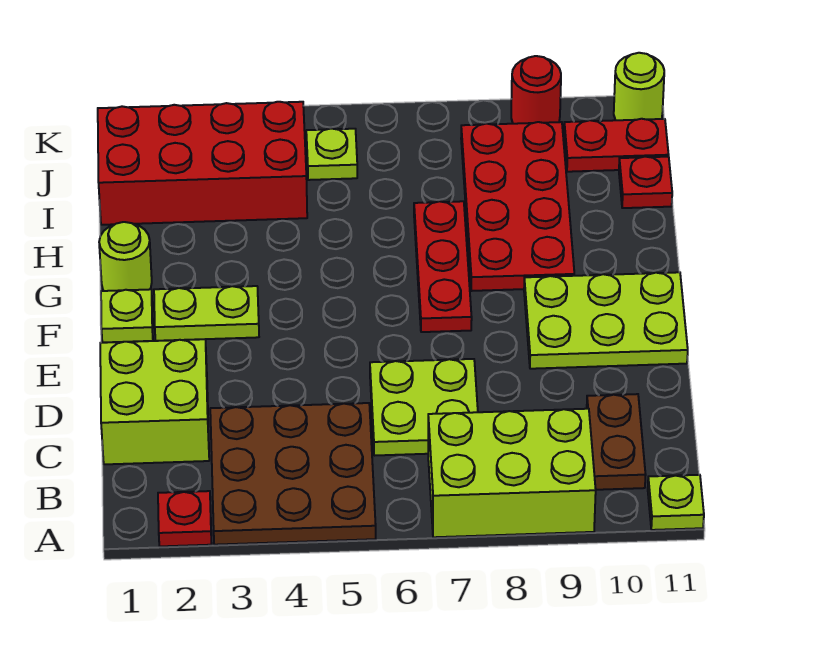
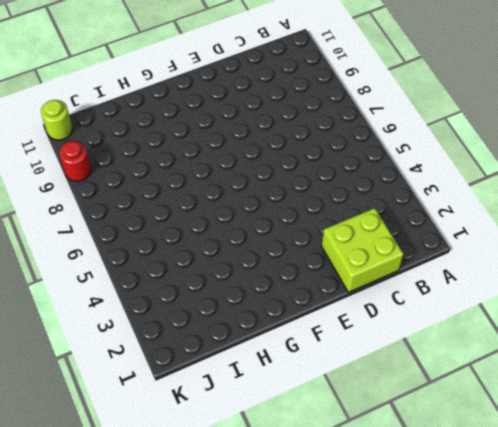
none -> red plate A2 level 1
none -> brown plate A3:C5 level 1
none -> lime brick A7:B9 level 1

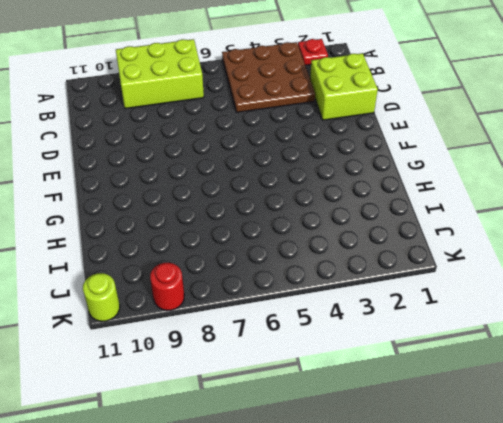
none -> lime plate A11 level 1
none -> brown plate B10:C10 level 1
none -> lime plate C6:D7 level 1

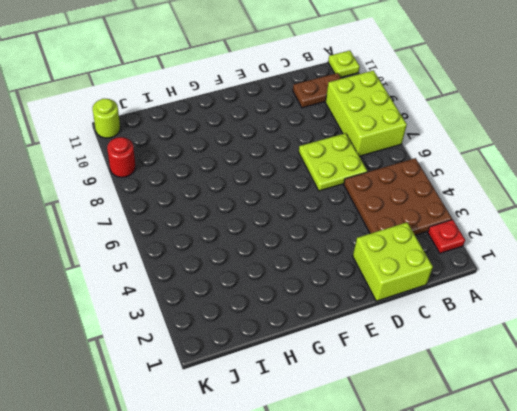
none -> lime plate E9:F11 level 1
none -> lime plate F1 level 1
none -> lime plate F2:F3 level 1

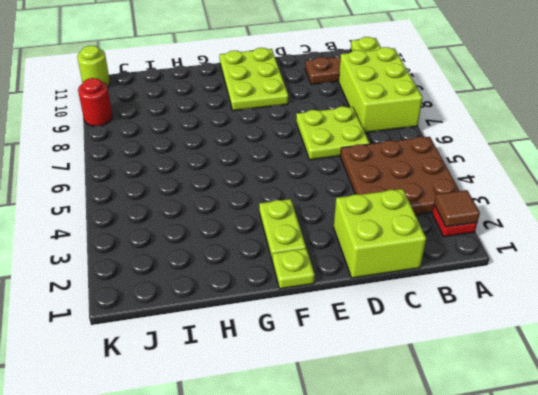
brown tile A2 level 2 -> none
none -> red plate F7:H7 level 1
none -> lime round brick G1 level 1
none -> red plate G8:J9 level 1

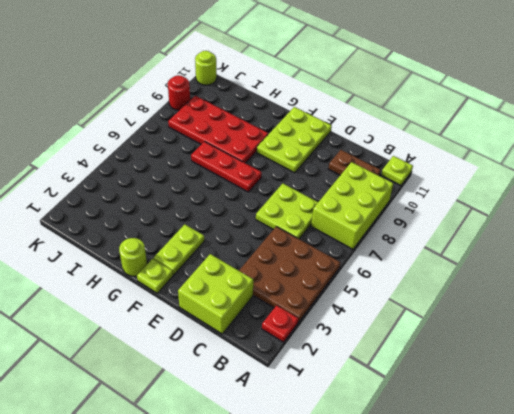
none -> red brick I1:J4 level 1
none -> red plate I11 level 1
none -> lime plate J5 level 1

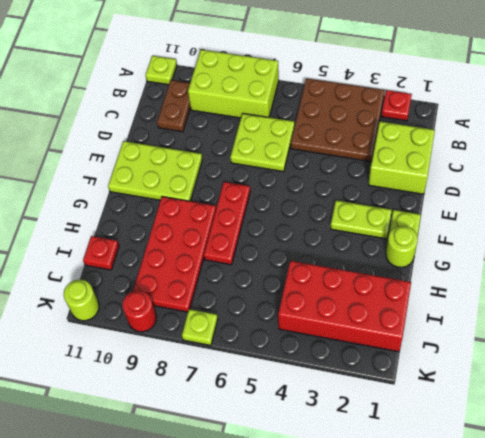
lime plate K7 level 1 -> lime plate J5 level 1
none -> red plate J10:J11 level 1

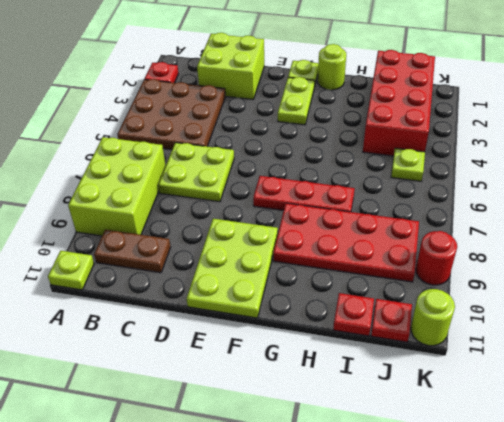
red plate J11 level 1 -> red plate J10:J11 level 1

